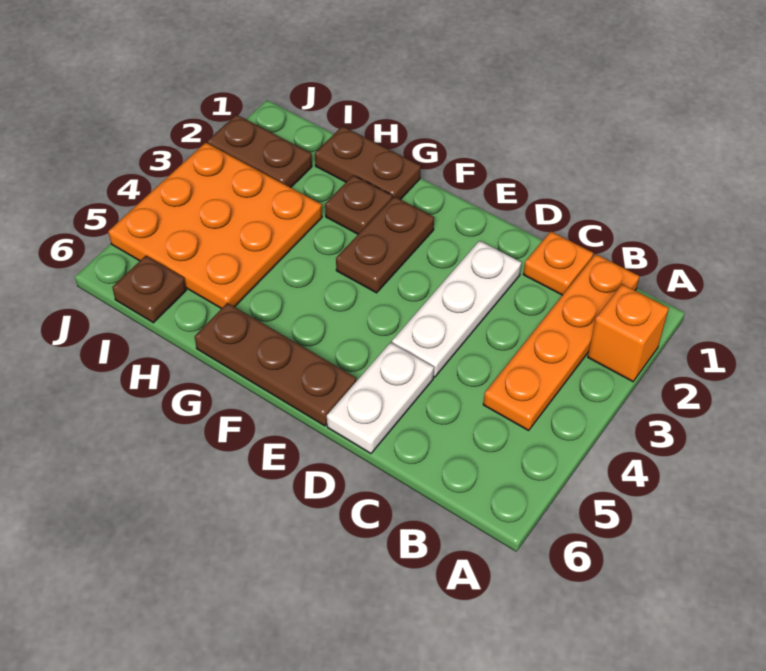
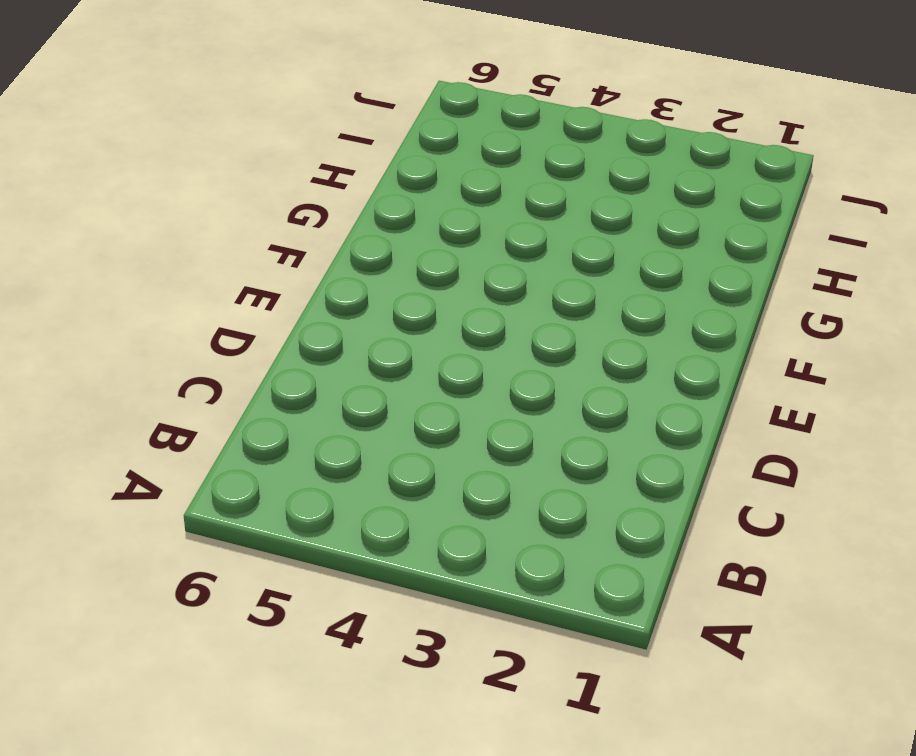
none -> orange brick A2 level 1
none -> orange plate B1:B4 level 1
none -> orange plate C1 level 1

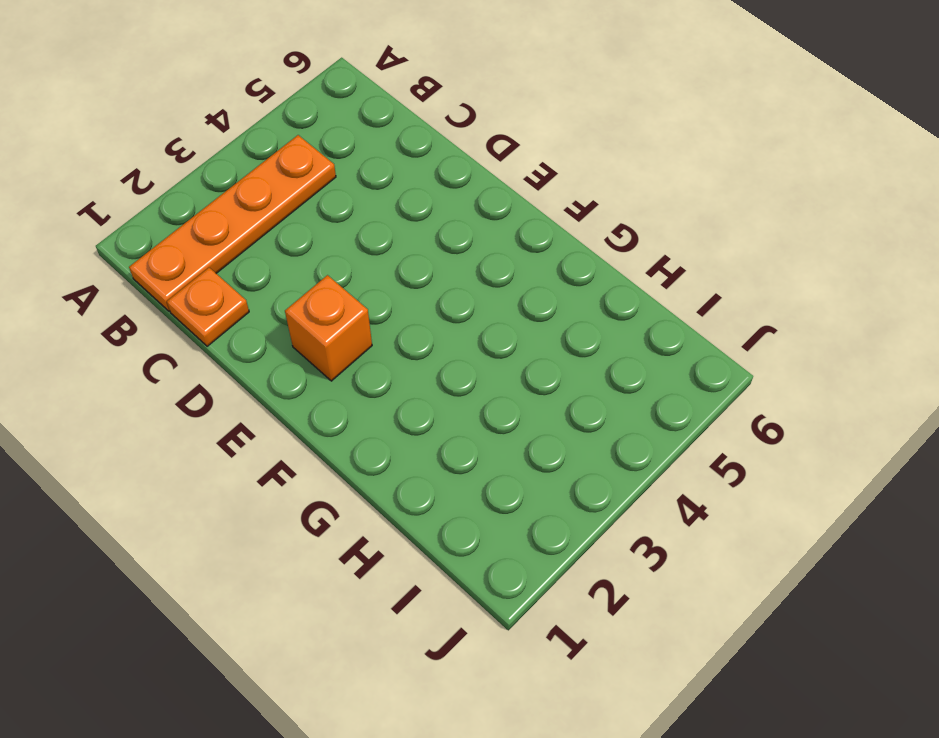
orange brick E2 level 1 -> orange brick A2 level 1
none -> white plate D2:D4 level 1
none -> white plate D5:D6 level 1
none -> brown plate E6:G6 level 1

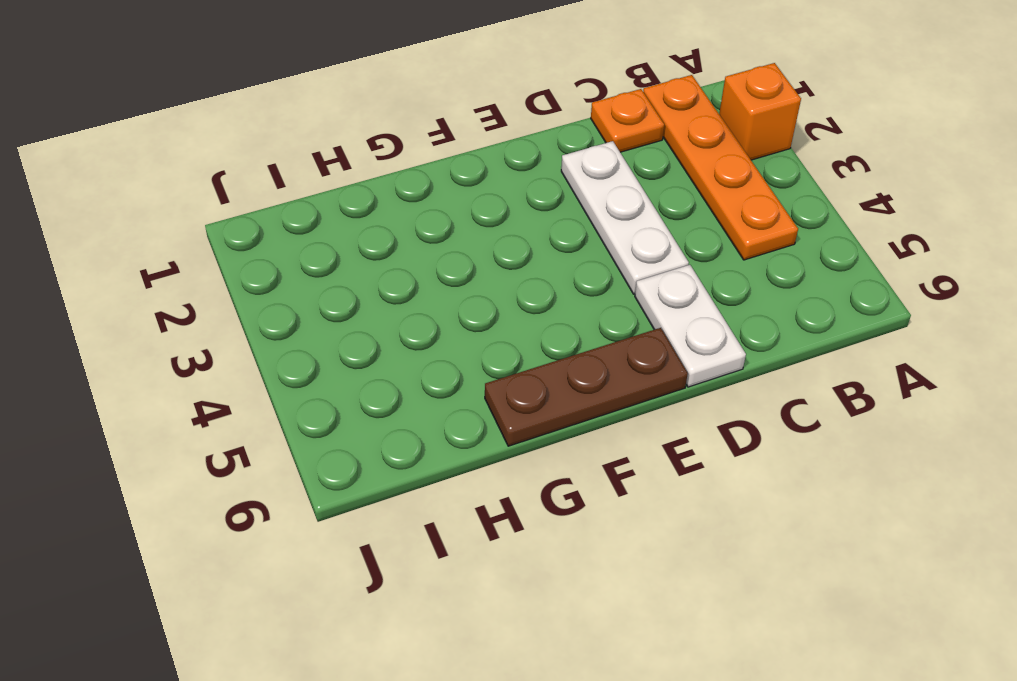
none -> brown plate F2:F3 level 1
none -> brown plate G1:H1 level 1
none -> brown plate G2 level 1

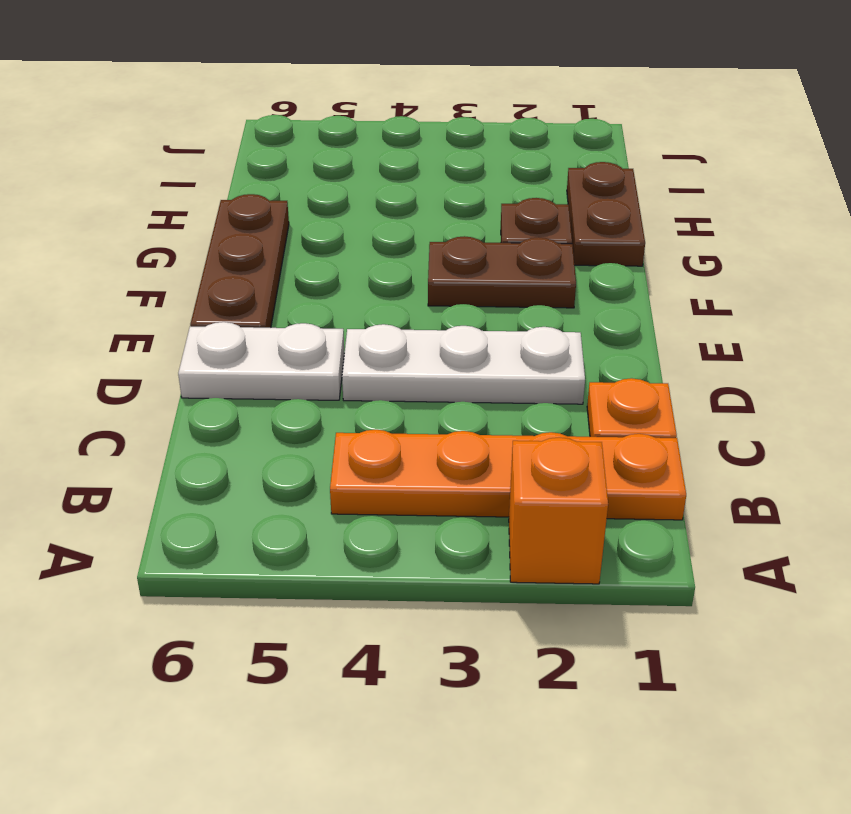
none -> orange plate H3:J5 level 1
none -> brown plate I2:J2 level 1
none -> brown plate I6 level 1

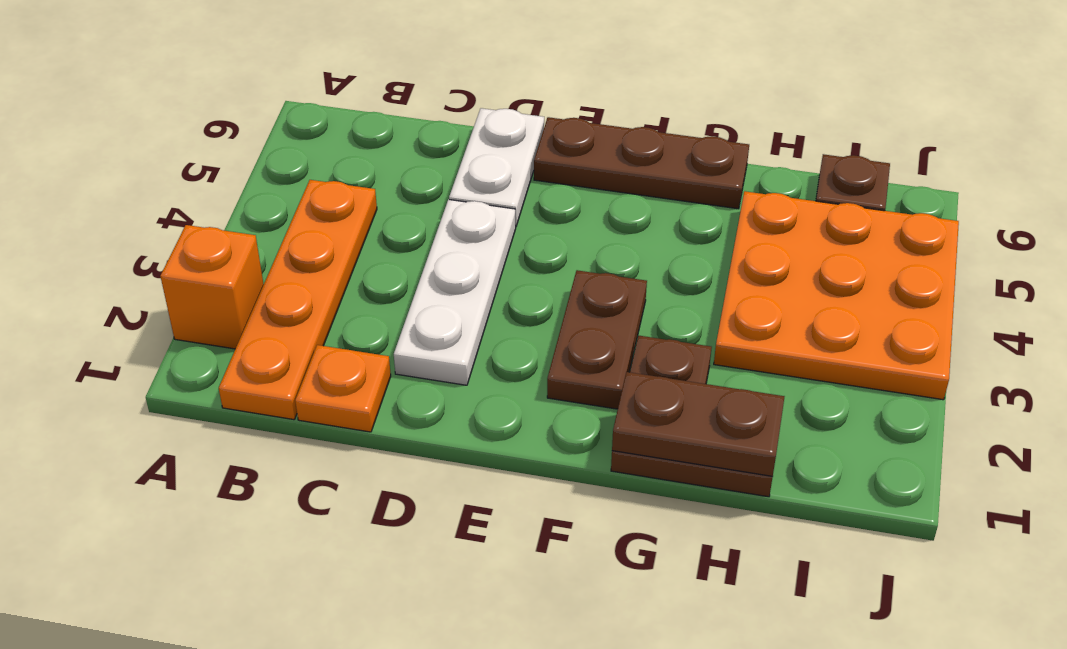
brown plate G1:H1 level 2 -> brown plate I2:J2 level 1

